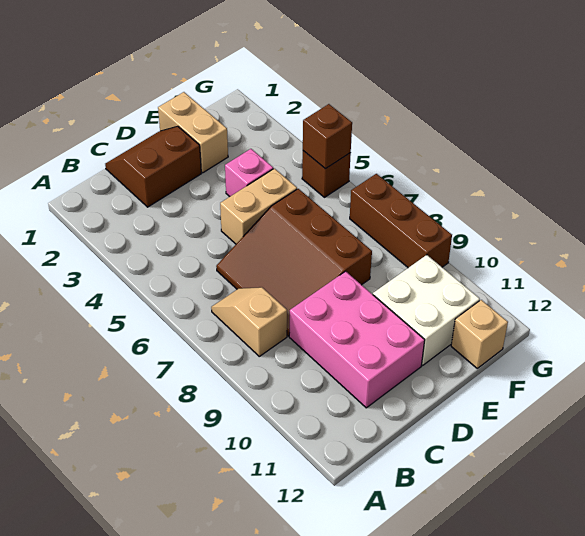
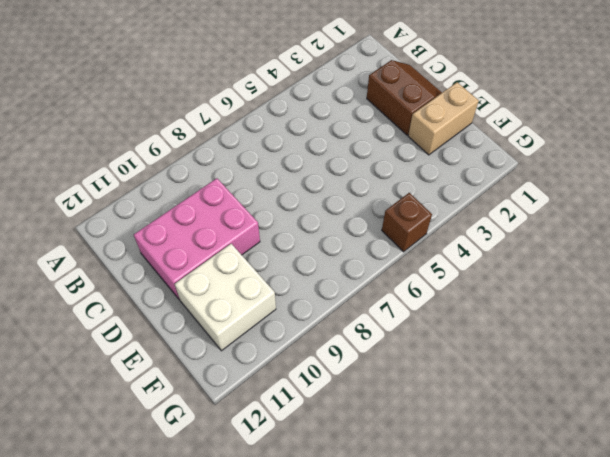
none -> tan slope B7:B8 level 1 top 8
none -> brown slope C6:E8 level 1 top E
none -> tan brick D5:E5 level 1

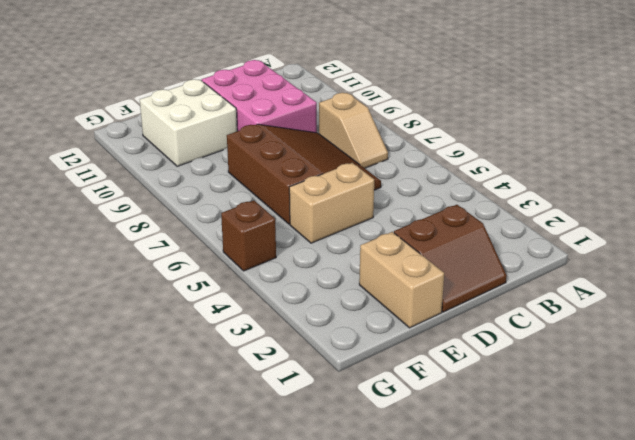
none -> pink brick E4 level 1
none -> tan brick F12 level 1
none -> brown brick G7:G9 level 1

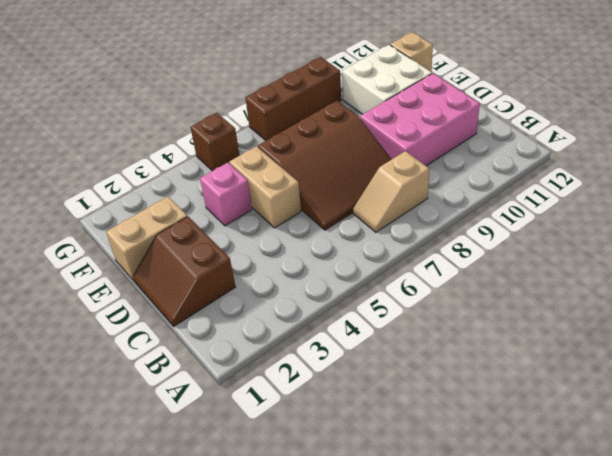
none -> brown brick G5 level 2

